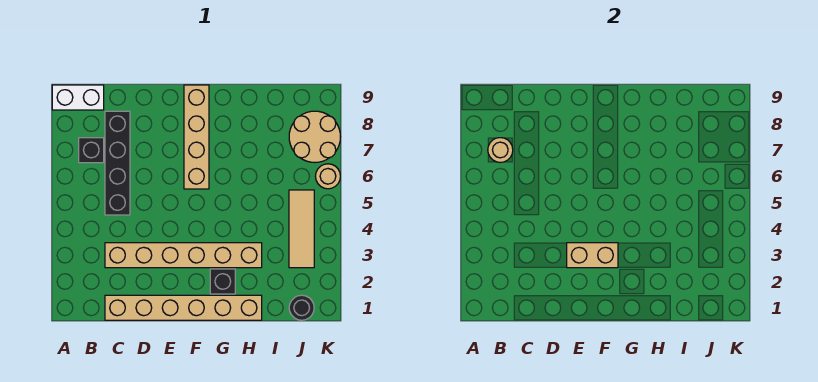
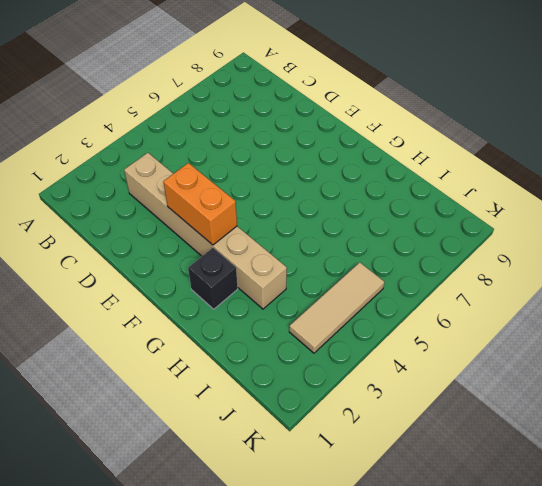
orange brick E3:F3 level 2 -> tan brick E3:F3 level 2
none -> white brick A9:B9 level 1
none -> black brick B7 level 1
none -> tan brick C1:H1 level 1

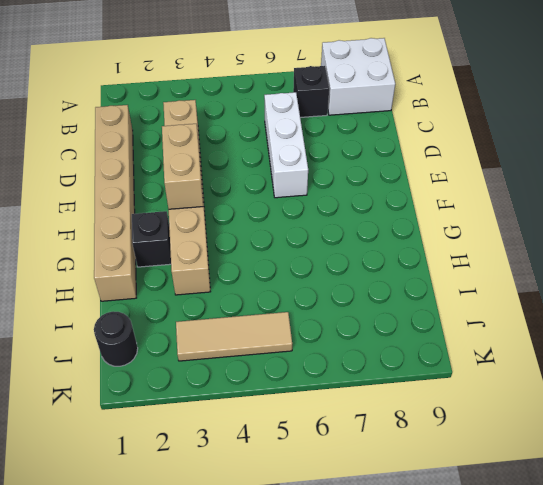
white brick A8:B9 level 1 -> white brick A9:B9 level 1
white brick C6:E6 level 1 -> black brick C5:C8 level 1
none -> tan brick F6:F9 level 1
none -> tan round brick J7:K8 level 1
none -> tan round brick K6 level 1

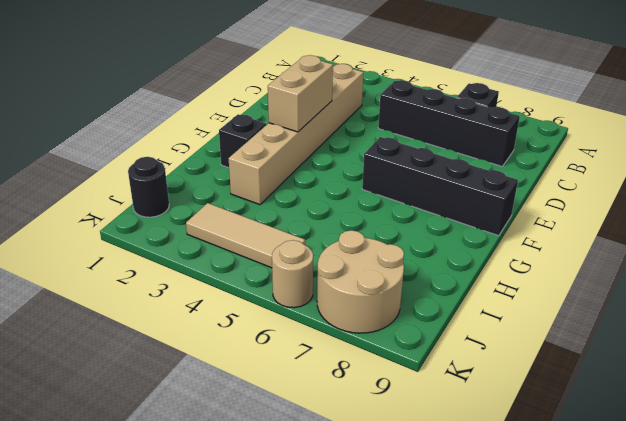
black brick F6:F9 level 1 -> tan brick F6:F9 level 1
none -> white brick A9:B9 level 1
none -> tan brick C1:H1 level 1
none -> tan round brick B7 level 2

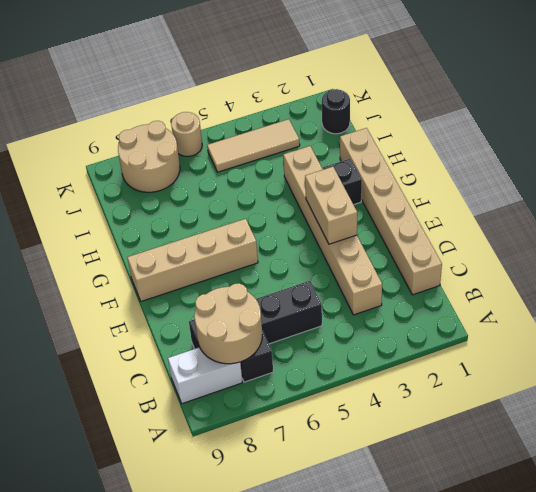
tan round brick B7:C8 level 2 -> tan round brick B7 level 2
white brick B8:B9 level 1 -> white brick A9:B9 level 1

